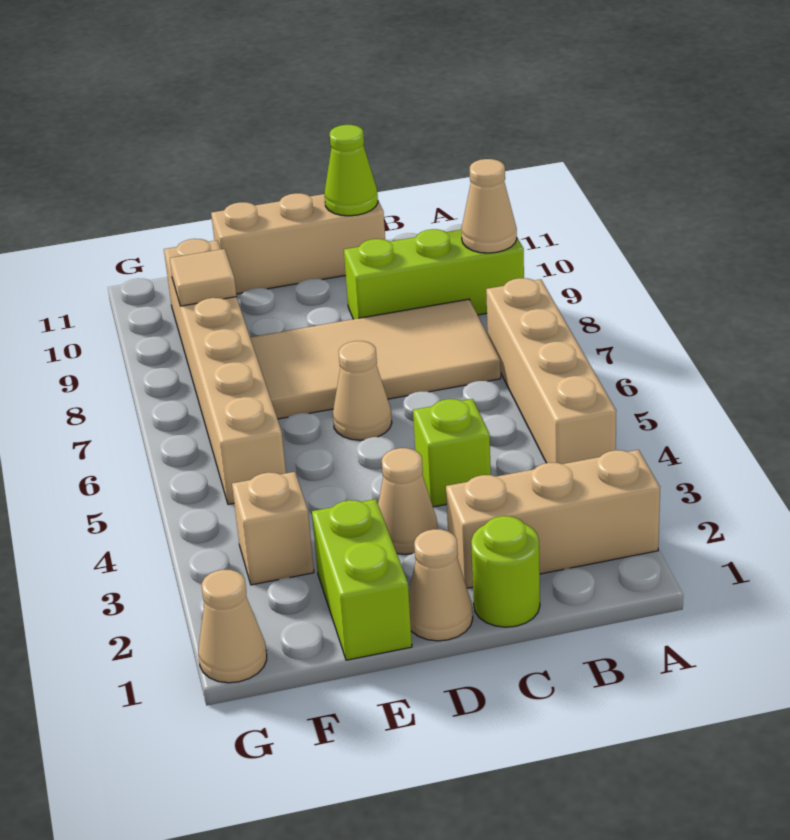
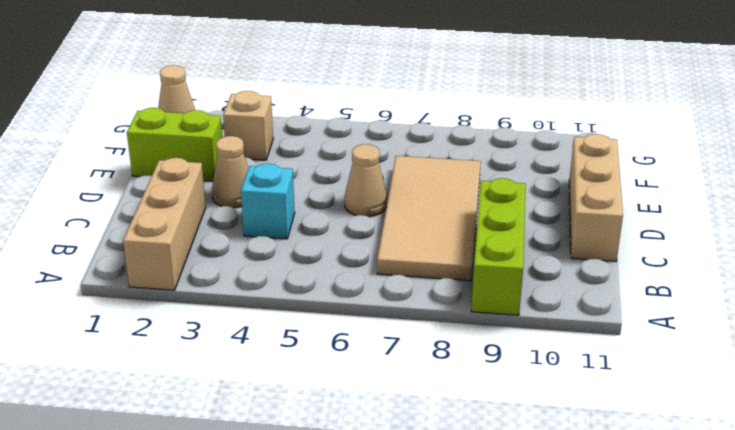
cyan brick C4 level 1 -> lime brick C4 level 1
none -> tan brick A4:A7 level 1
none -> lime round brick C1 level 1
none -> tan cone D1 level 1

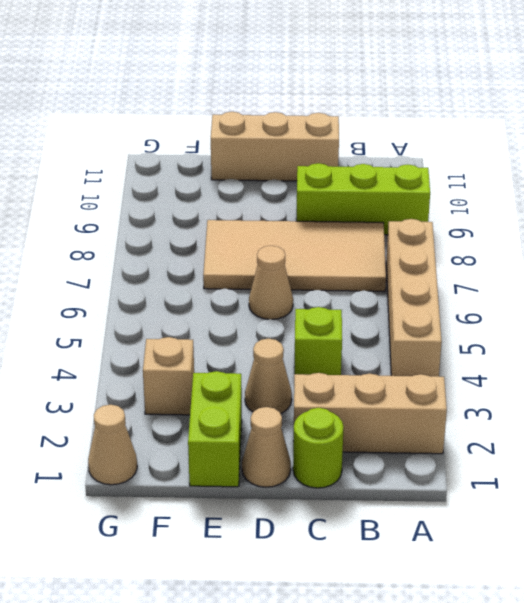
none -> tan brick F5:F10 level 1
none -> tan cone A9 level 2
none -> lime cone C11 level 2

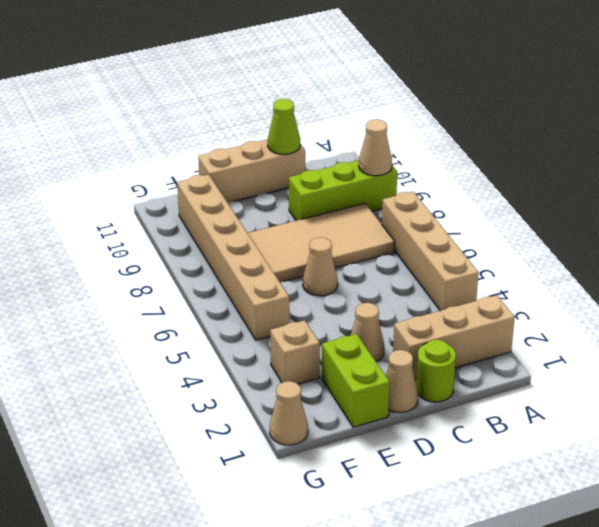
none -> lime brick C4 level 1
none -> tan tile F9 level 2

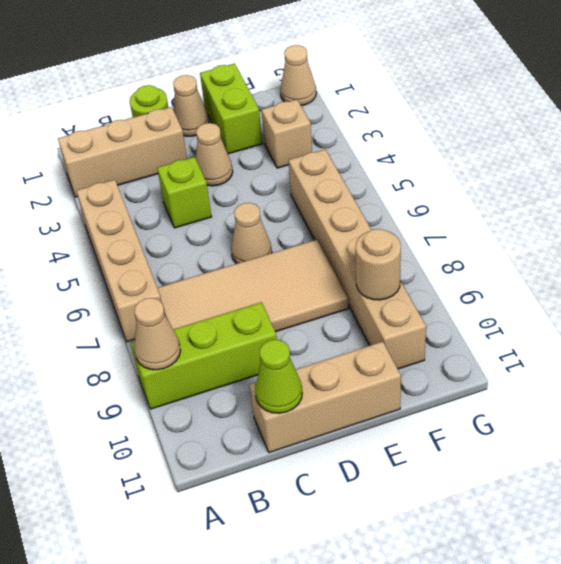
tan round brick F9 level 2 -> tan tile F9 level 2

